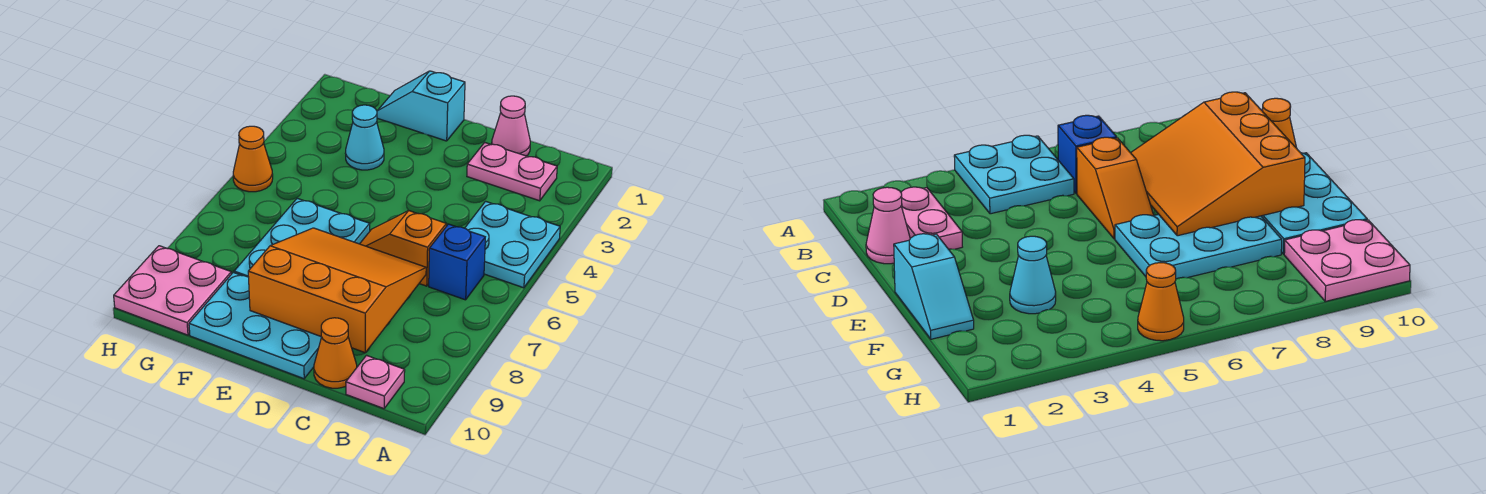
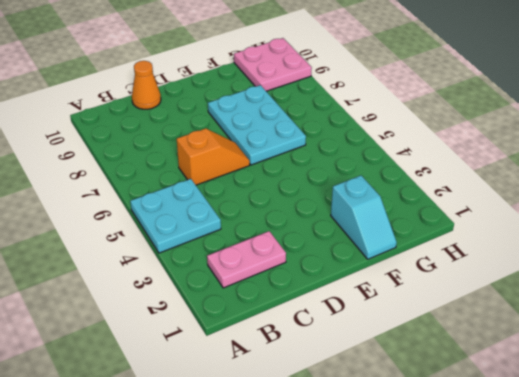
cyan slope F1:F2 level 1 top 2 -> cyan slope E1:F1 level 1 top E
none -> blue brick B6 level 1
none -> pink plate B10 level 1
none -> pink cone C1 level 1

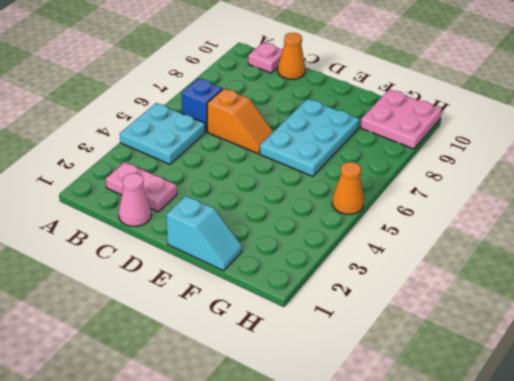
none -> cyan plate D9:F10 level 1
none -> cyan cone F3 level 1
none -> orange slope C7:E9 level 2 top 9

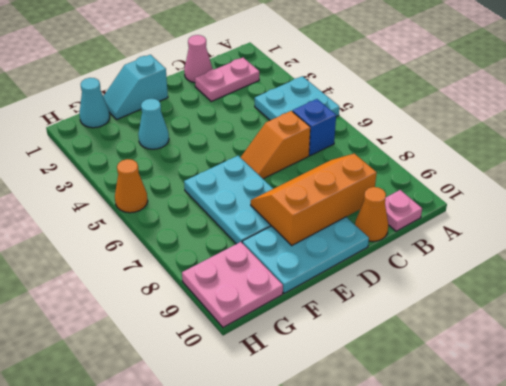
orange slope C8:E9 level 2 top 9 -> orange slope C7:E9 level 2 top 9
cyan cone G1 level 1 -> none

